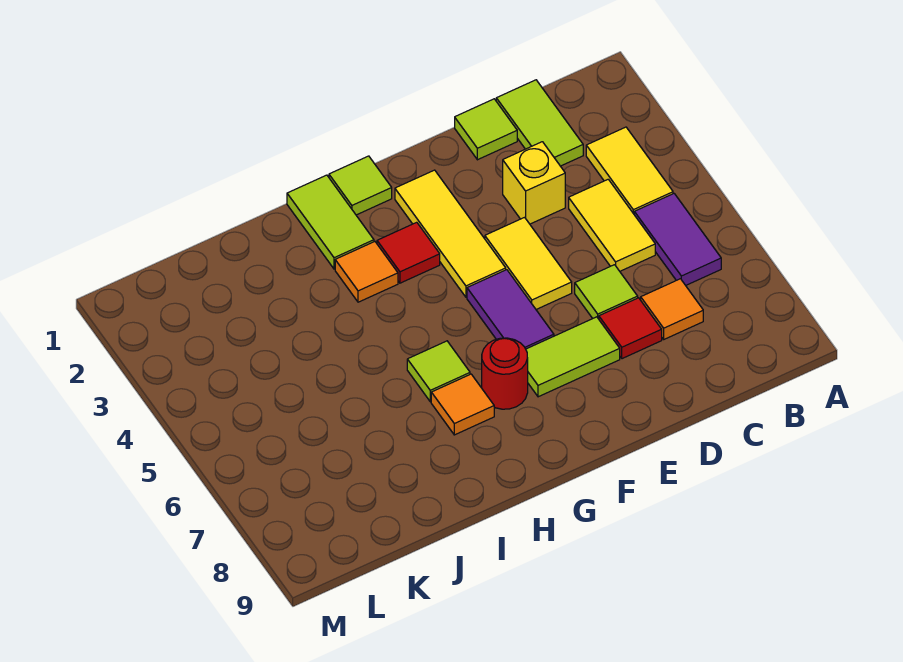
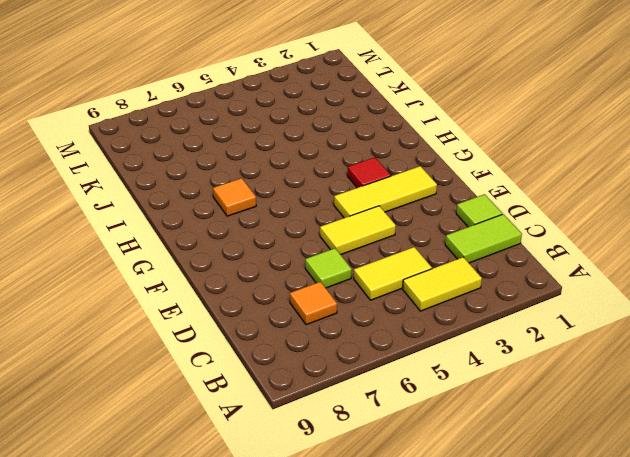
none -> purple tile B5:B6 level 1
none -> yellow brick D3 level 1
none -> red tile D7 level 1

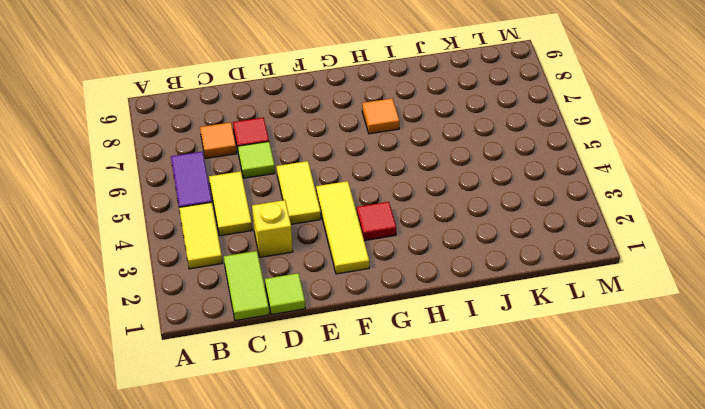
none -> lime tile E7:F7 level 1
none -> purple tile F5:F6 level 1
none -> lime tile G1 level 1

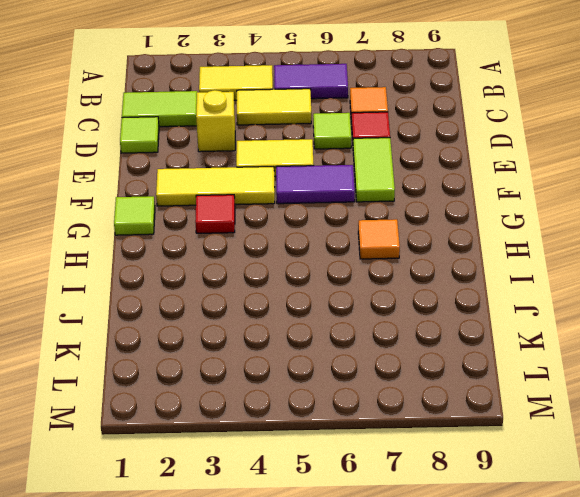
none -> red round brick G7 level 1
none -> lime tile H1:H2 level 1
none -> orange tile H3 level 1

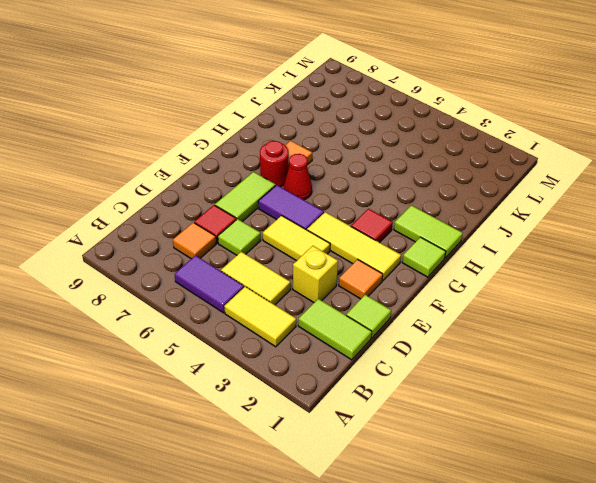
orange tile E2 level 1 -> orange tile H3 level 1
red cone G6 level 1 -> none
none -> lime tile H6 level 1

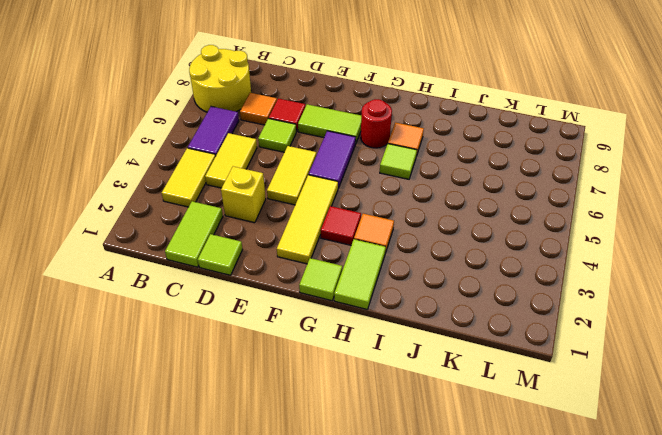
yellow round brick A7:B8 level 1 -> none

